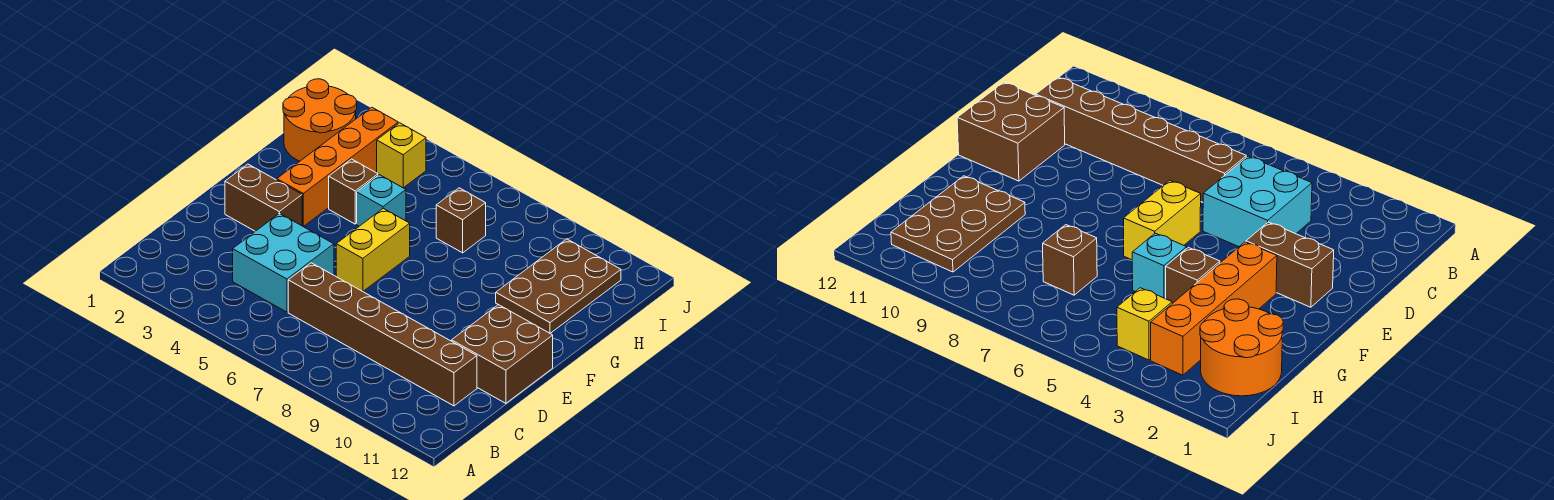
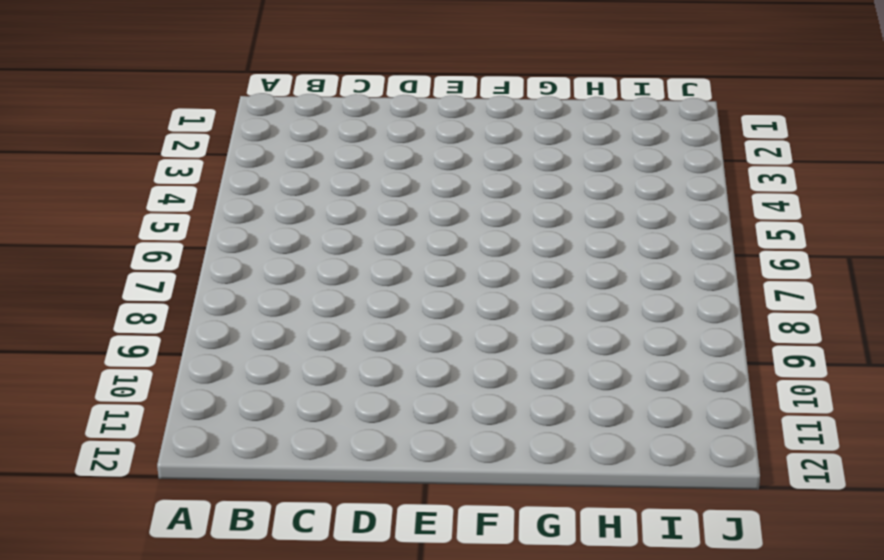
none -> cyan brick C4:D5 level 1
none -> brown brick C6:C11 level 1
none -> brown brick D11:E12 level 1

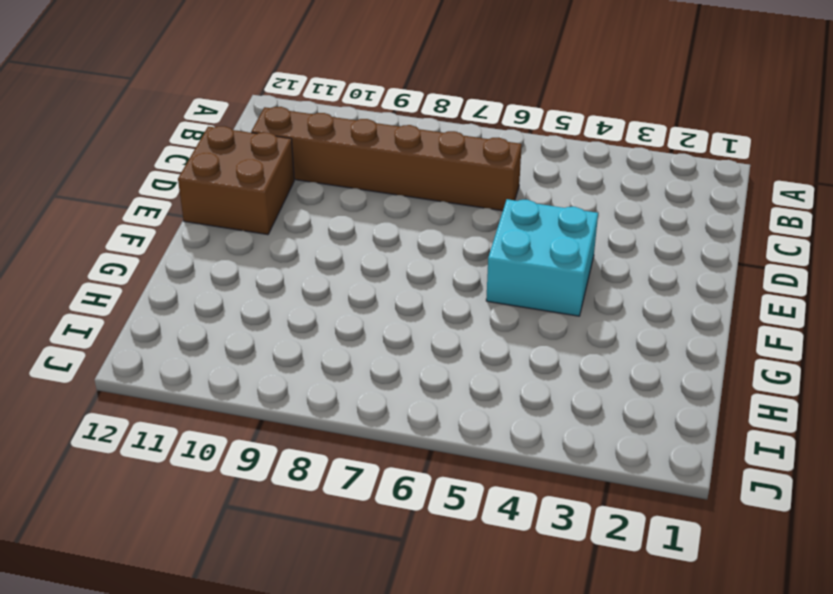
cyan brick E4:F5 level 1 -> cyan brick C4:D5 level 1
none -> brown brick E2:E3 level 1
none -> yellow brick E6:F6 level 1
none -> orange brick F3:I3 level 1

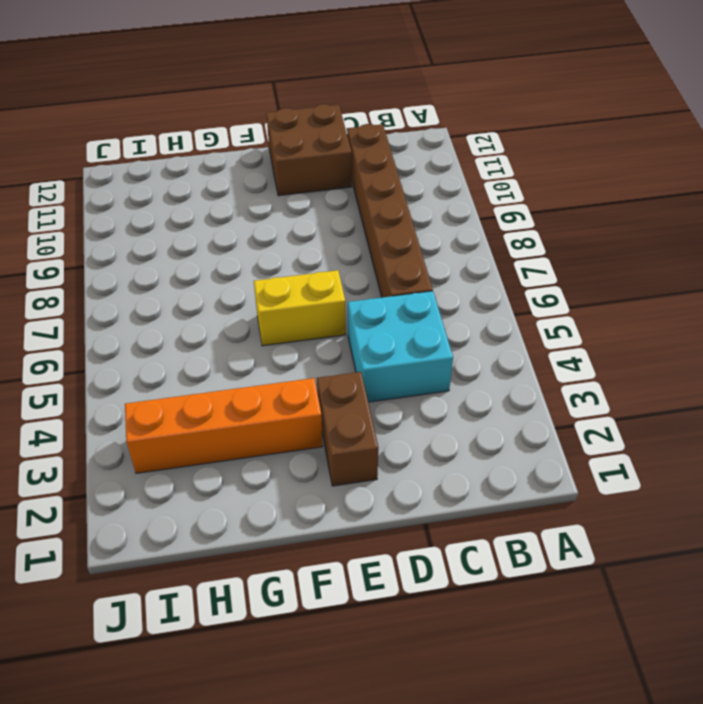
none -> brown brick G4 level 1
none -> cyan brick G5 level 1
none -> brown plate G10:I11 level 1

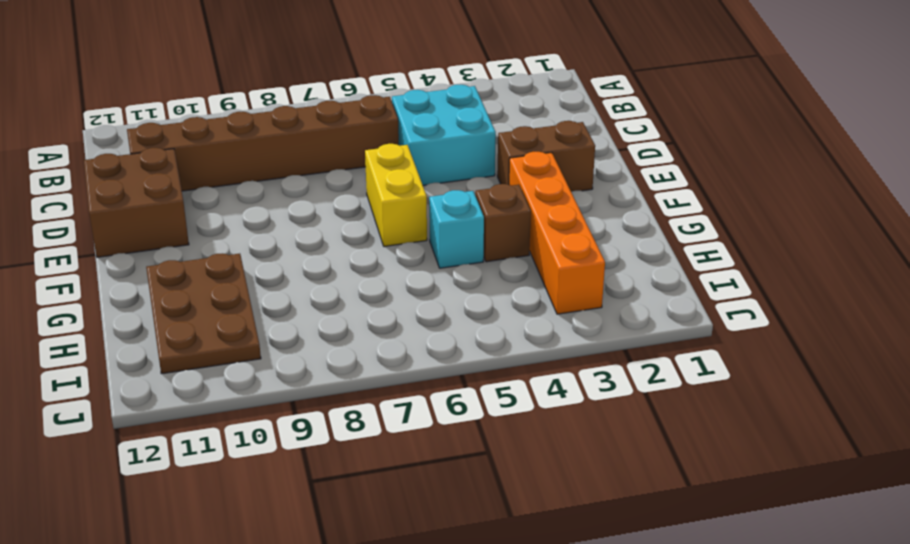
none -> orange round brick H1:I2 level 1
none -> brown brick H7 level 1
none -> yellow brick I4 level 1

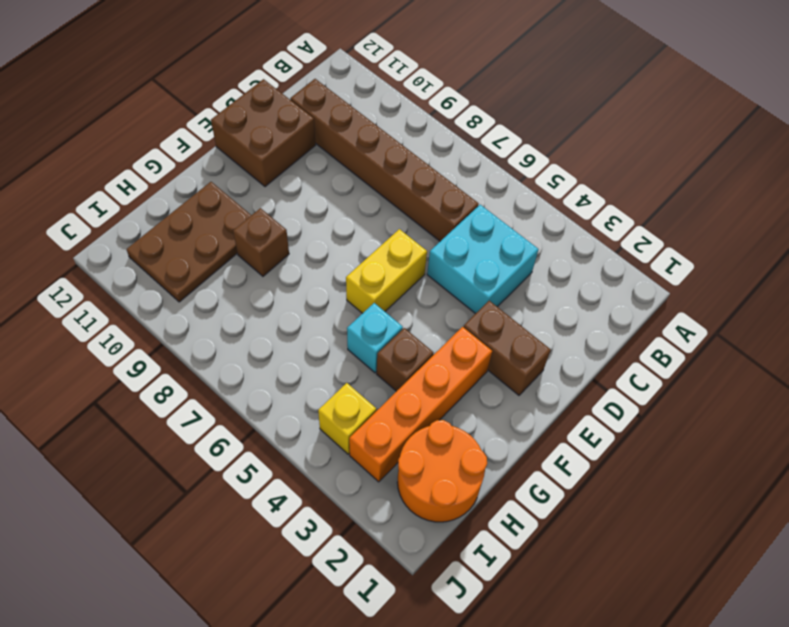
brown brick G9 level 1 -> brown brick H7 level 1

